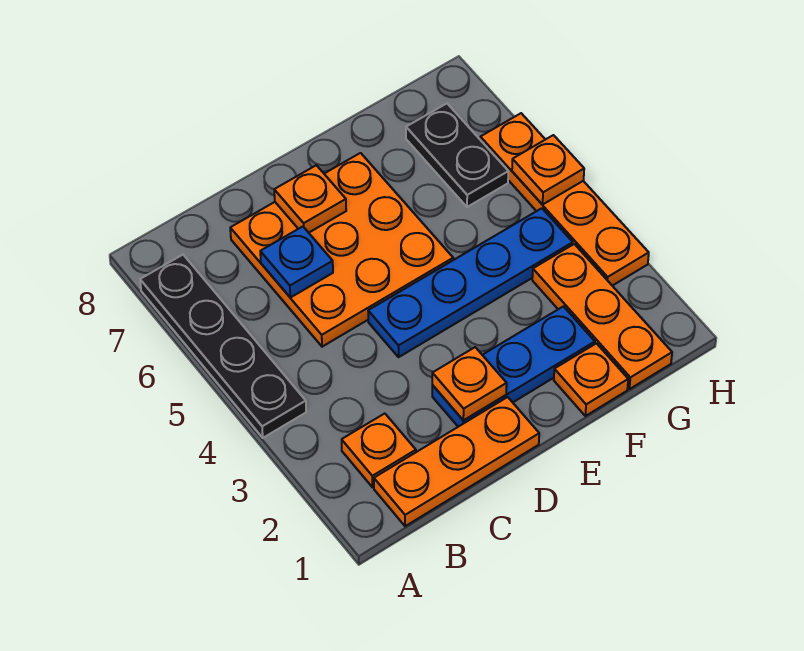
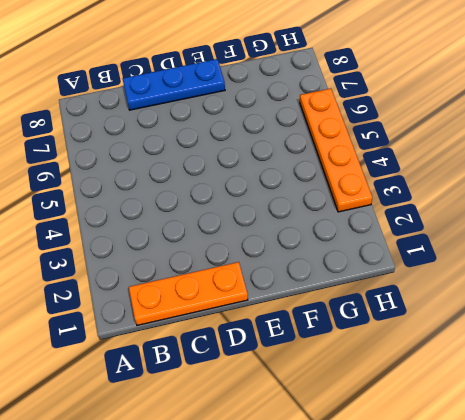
blue plate C8:E8 level 1 -> blue plate D2:F2 level 1
none -> black plate A4:A7 level 1
none -> orange plate B2 level 1
none -> orange plate C5:E7 level 1

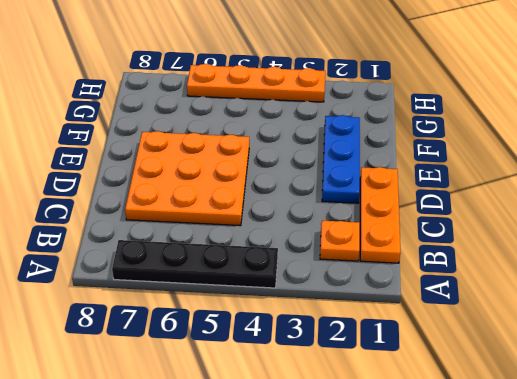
none -> blue plate D4:G4 level 1
none -> orange plate F1 level 1
none -> orange plate G1:G3 level 1

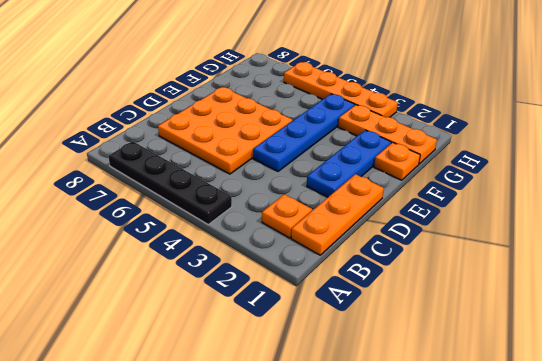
none -> black plate G6:G7 level 1
none -> blue plate C6 level 2
none -> orange plate D2 level 2

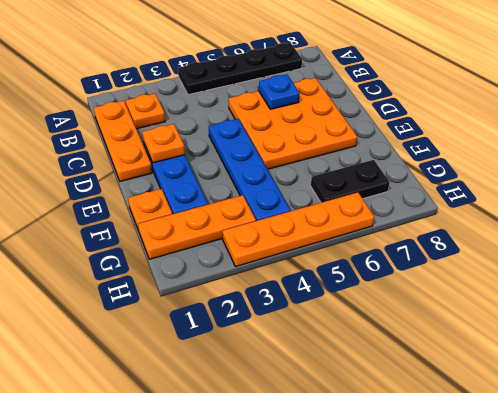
none -> orange plate D7 level 2
none -> orange plate H5 level 2

